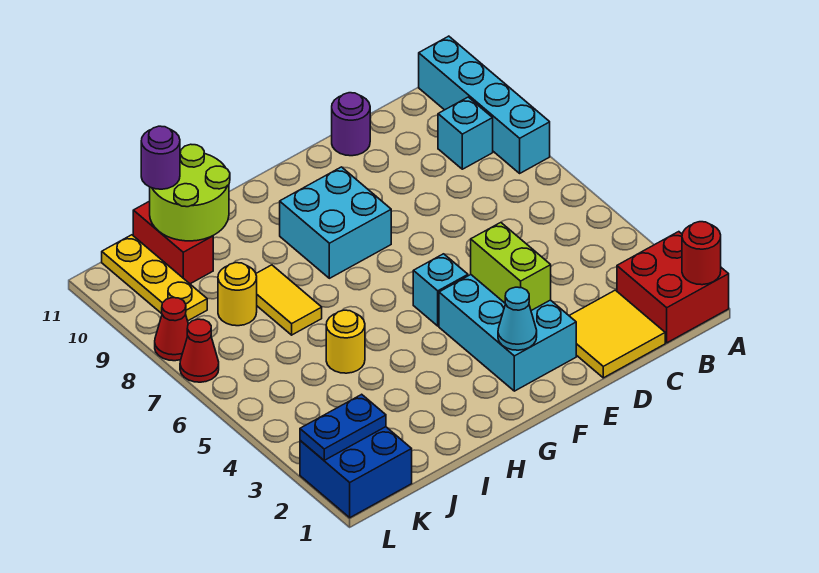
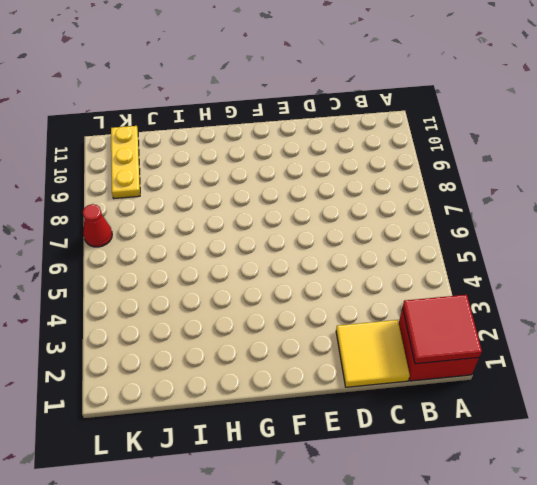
red tile A1:B2 level 2 -> red round brick A1 level 2
none -> cyan brick A8:A11 level 1
none -> cyan brick B9 level 1
none -> purple round brick D11 level 1

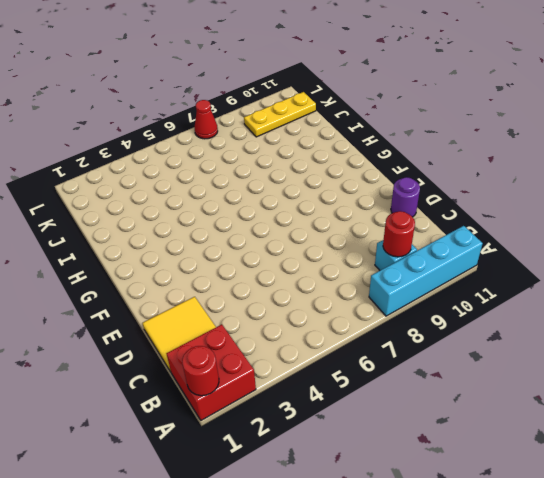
red round brick B9 level 2 -> none
none -> cyan brick E2:F4 level 1
none -> cyan brick F5 level 1
none -> cyan brick F8:G9 level 1

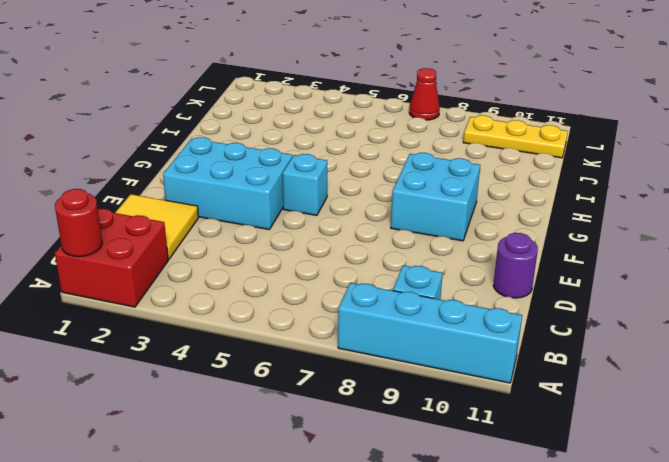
none -> yellow round brick I5 level 1
none -> yellow tile I7:I8 level 1
none -> yellow round brick J8 level 1

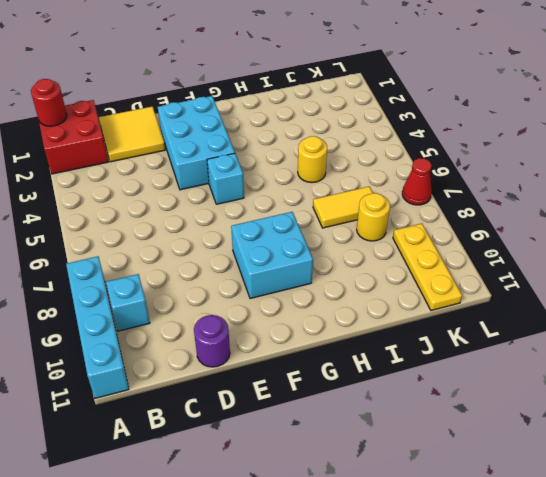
yellow tile I7:J7 level 1 -> yellow tile I7:I8 level 1
none -> red brick J10:J11 level 1
none -> blue brick K1:L2 level 1
none -> red cone L8 level 1

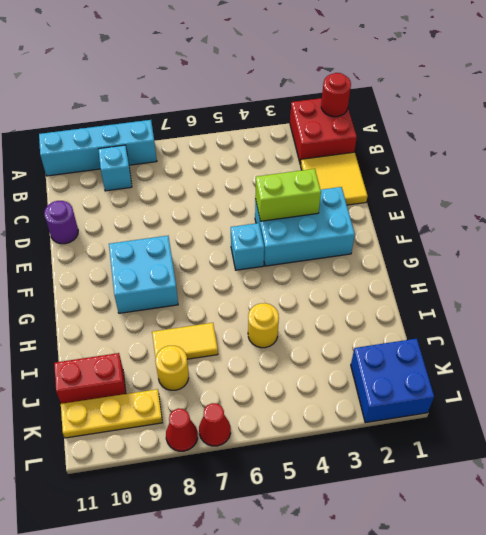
none -> cyan cone F2 level 2
none -> lime round brick I10:J11 level 2
none -> blue plate K2:L2 level 2

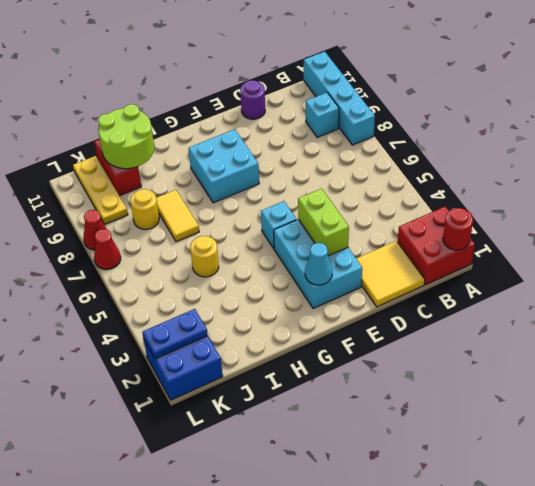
none -> purple round brick J11 level 3

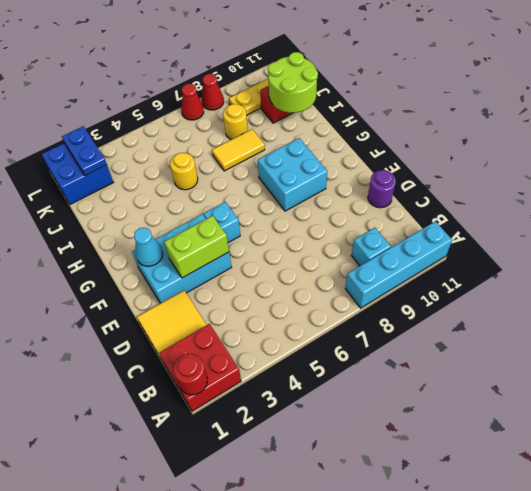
none -> purple round brick J11 level 3

